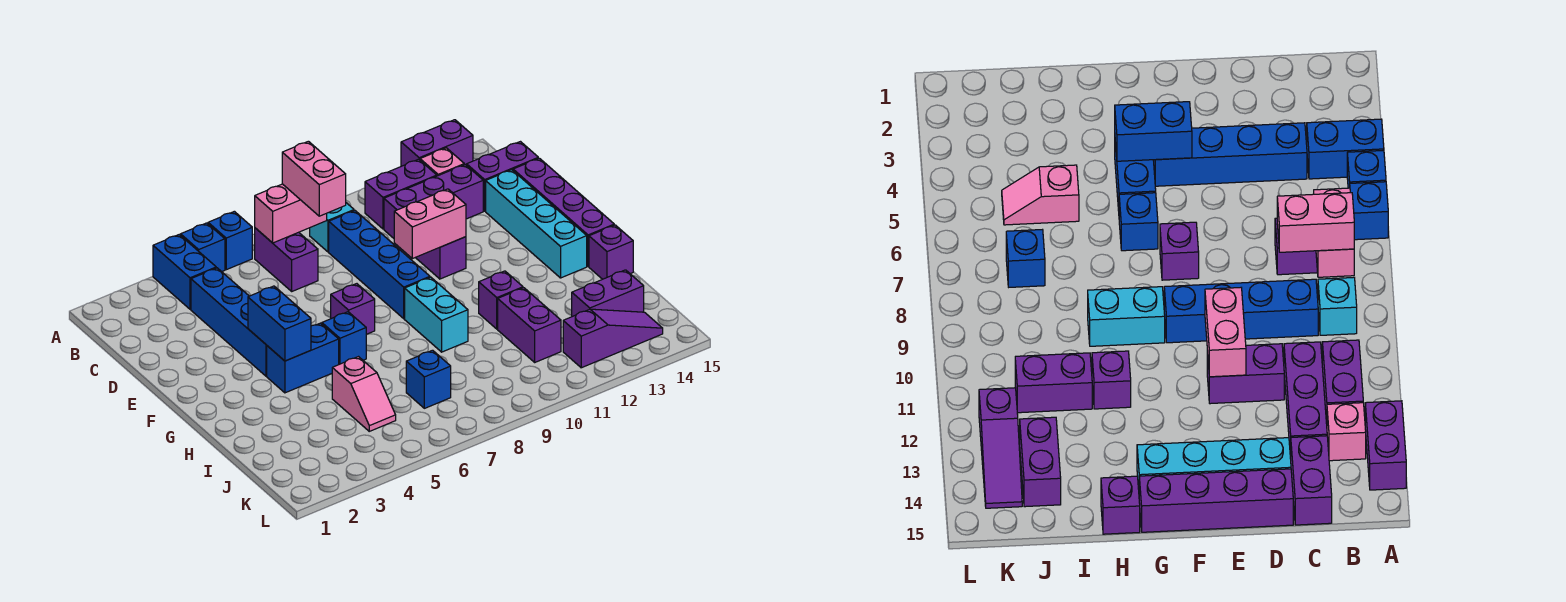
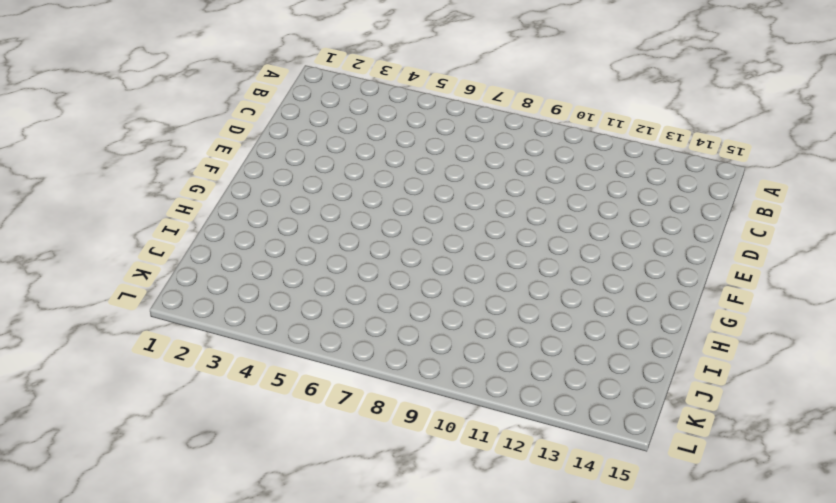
none -> blue brick A4:B4 level 1
none -> blue brick A5 level 1
none -> blue brick A6 level 1
none -> purple brick A13:A14 level 1

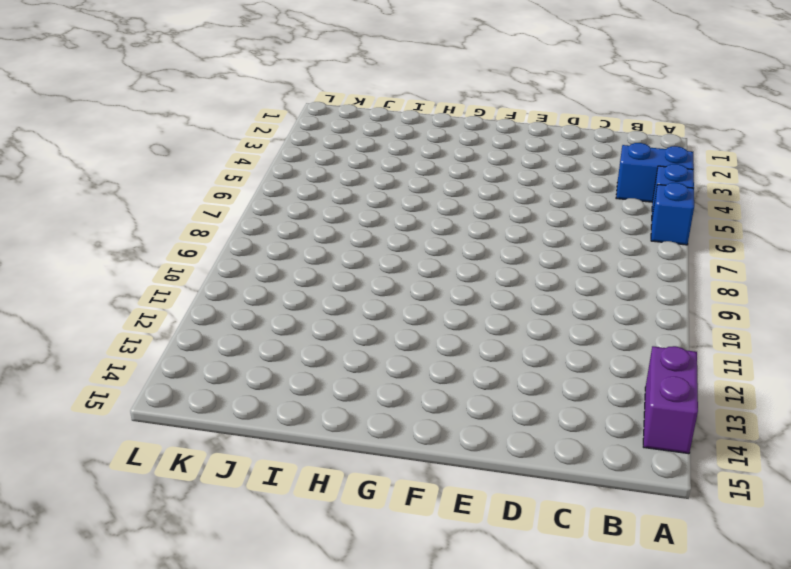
none -> purple brick B7:C7 level 1
none -> cyan brick B9 level 1
none -> purple brick B11:B12 level 1
none -> pink brick B13 level 1

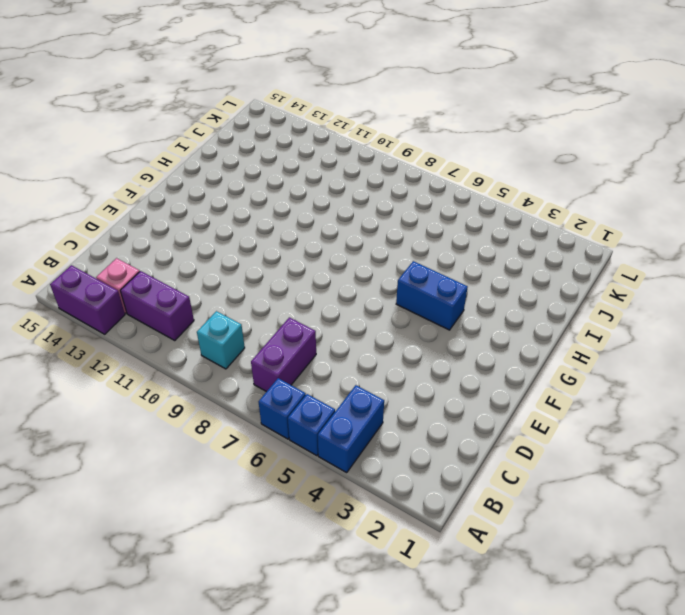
none -> blue brick C4:F4 level 1
none -> blue brick C9:F9 level 1
none -> purple brick C11:C13 level 1
none -> purple brick C14:C15 level 1

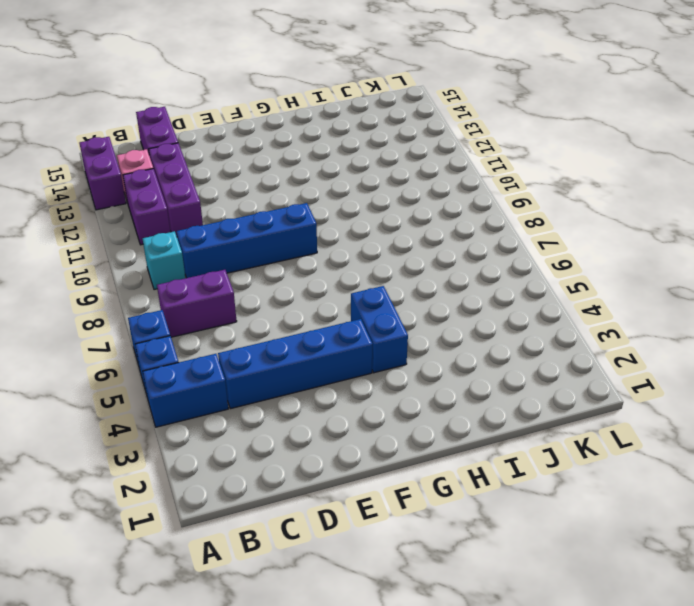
none -> purple brick D11:E11 level 1
none -> cyan brick D14:G14 level 1
none -> purple brick D15:G15 level 1
none -> purple brick F7 level 1

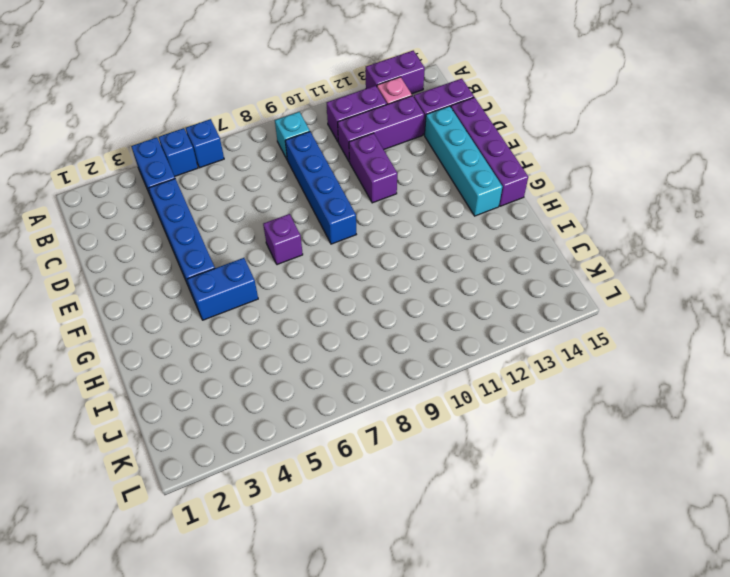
none -> purple brick B7:C7 level 1
none -> blue brick G6 level 1
none -> cyan brick G9:H9 level 1
none -> purple brick H11 level 1

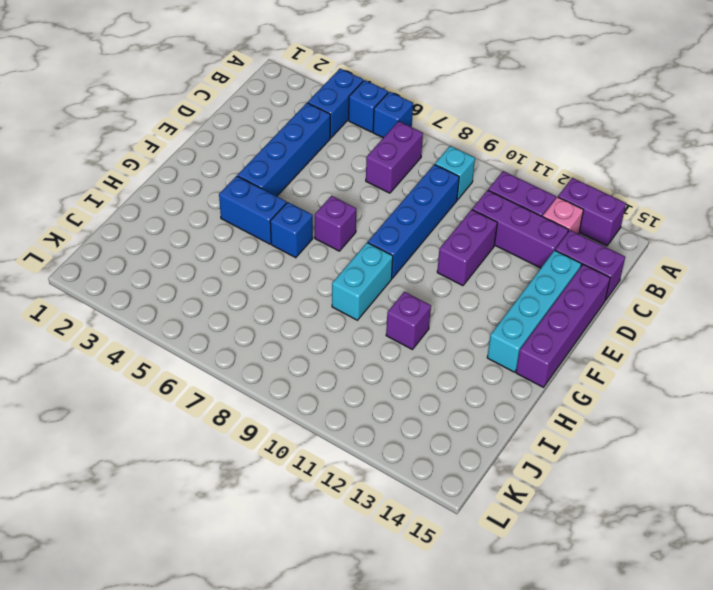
none -> purple brick H15 level 1
none -> pink slope I5:J5 level 1 top I
none -> purple brick I11:J11 level 1
none -> blue brick J7 level 1

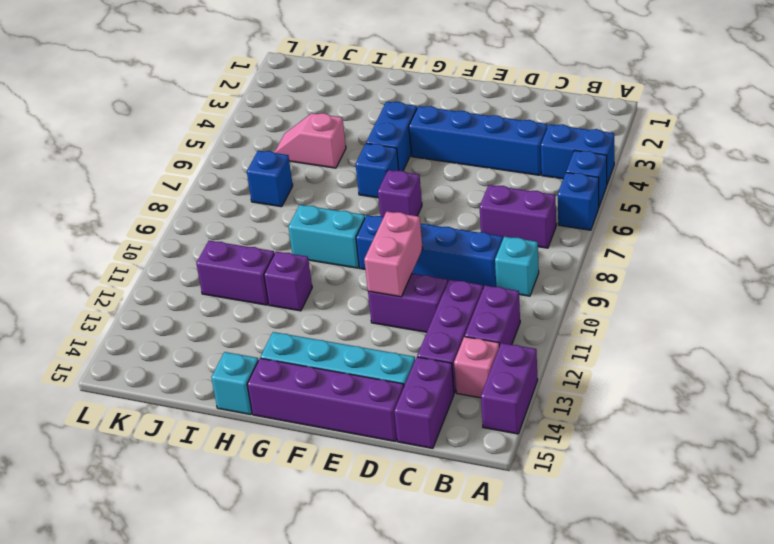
cyan brick H15 level 1 -> purple brick H15 level 1
none -> purple brick J13:J14 level 1
none -> purple slope K12:K14 level 1 top 12
none -> pink brick B7:B8 level 2
none -> blue brick F4:G4 level 2

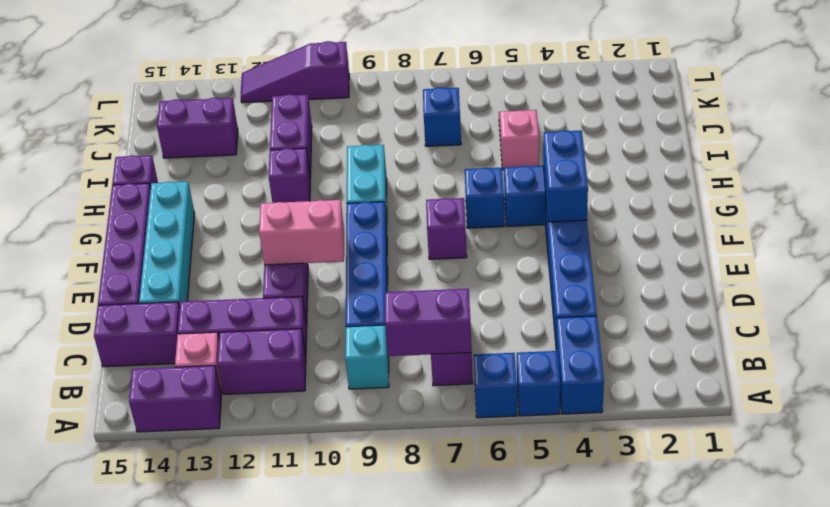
purple brick B7:B8 level 2 -> pink brick B7:B8 level 2
purple slope L10:L12 level 1 top 10 -> purple slope K12:K14 level 1 top 12
none -> pink brick B8:C8 level 3

